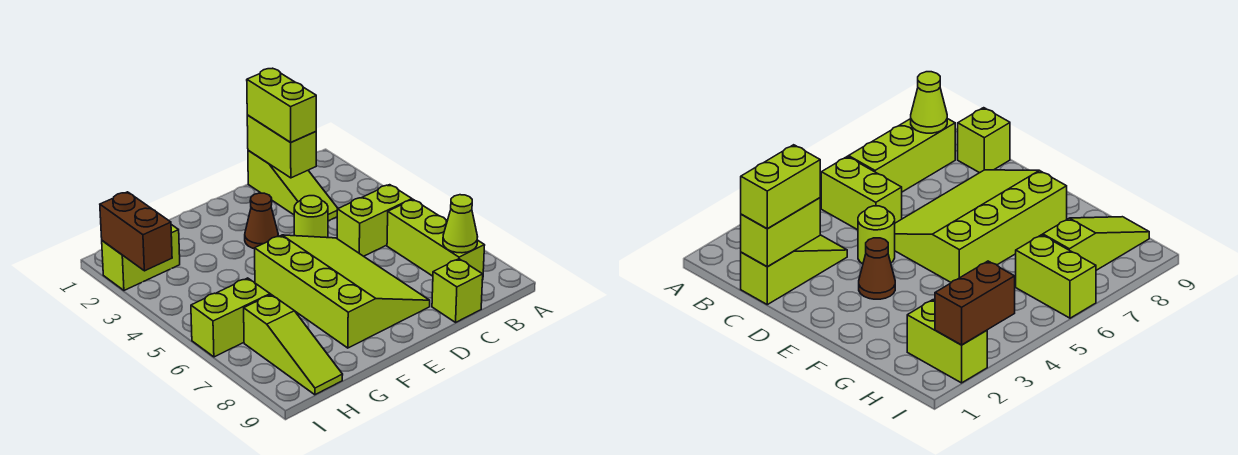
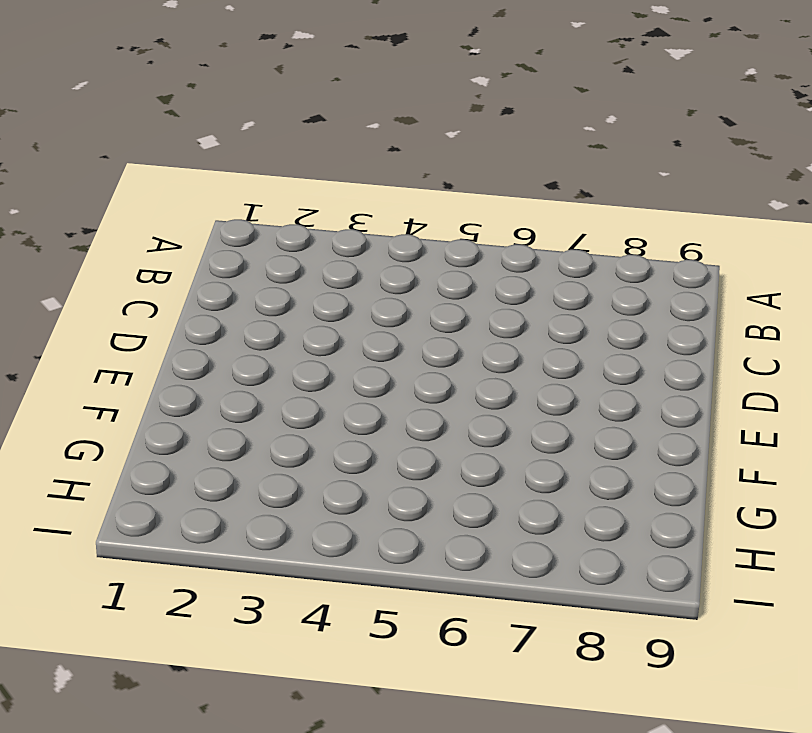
none -> lime brick B5:C5 level 1
none -> lime brick B6:B8 level 1
none -> lime slope C1:C3 level 1 top 1

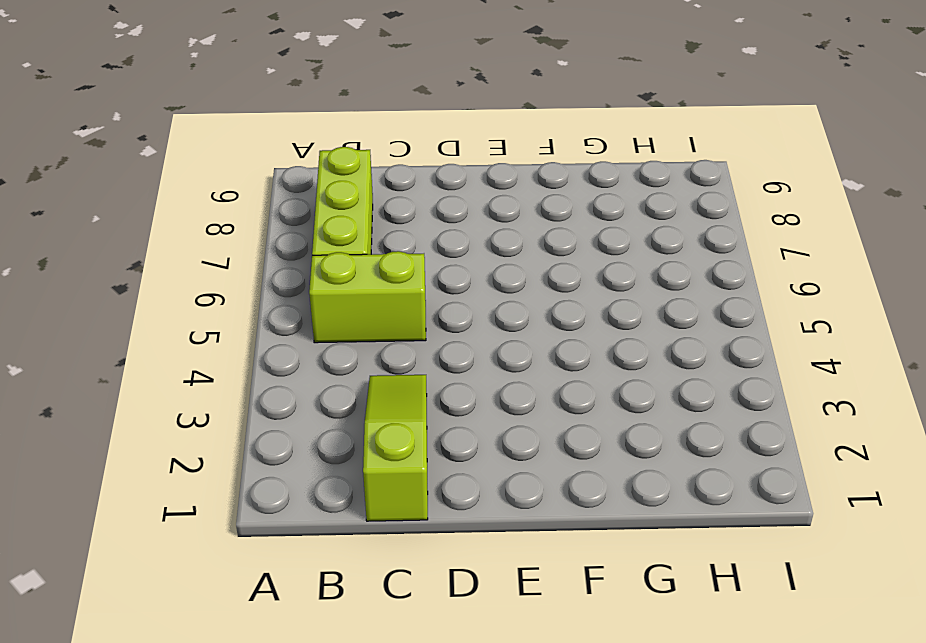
none -> lime brick C9 level 1
none -> lime round brick D4 level 1
none -> lime slope D5:F8 level 1 top F

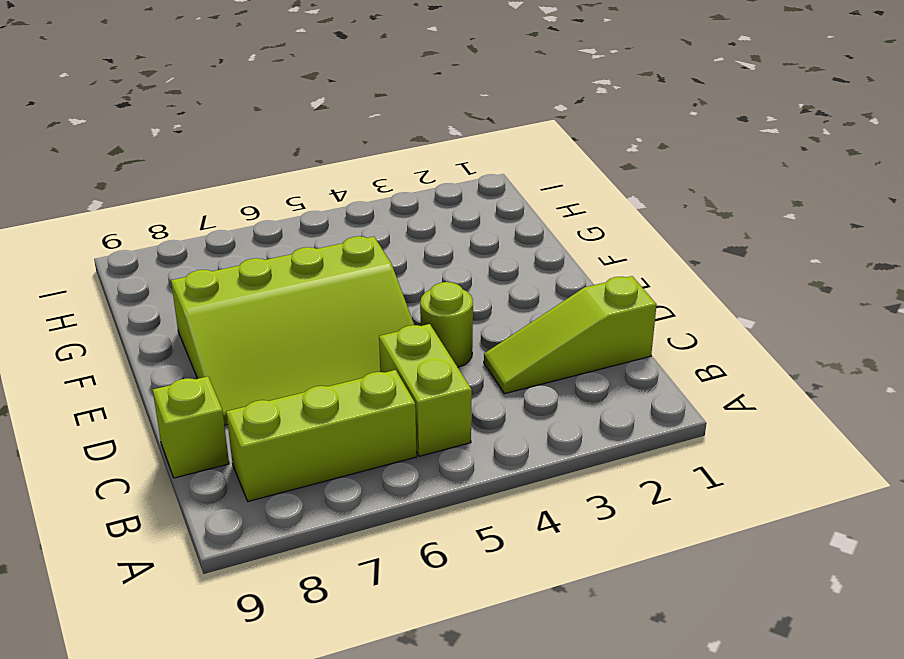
none -> brown cone E3 level 1
none -> lime brick H2:I2 level 1
none -> lime brick H6:I6 level 1

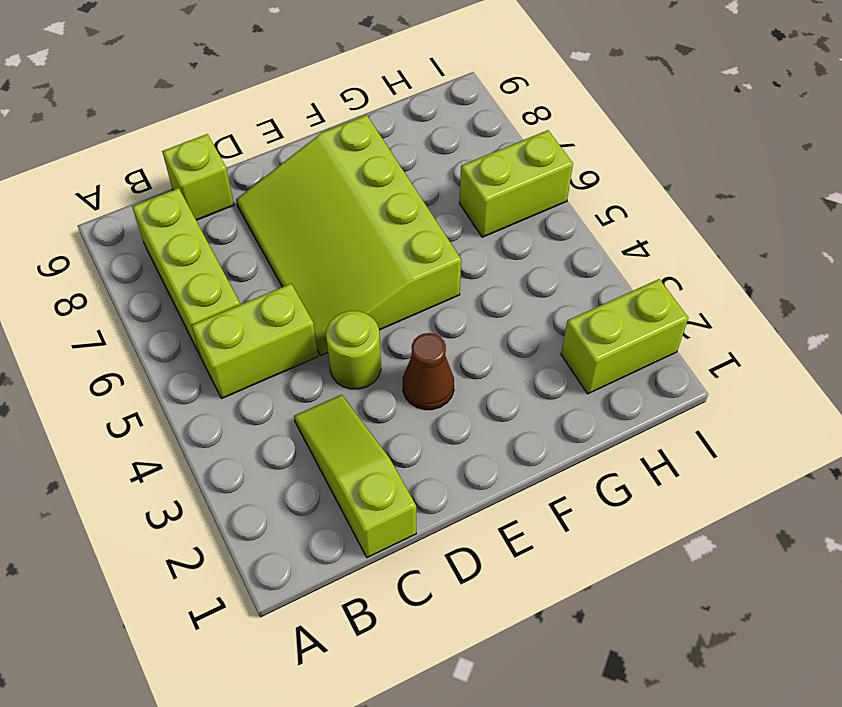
none -> lime slope H7:H9 level 1 top 7
none -> lime cone B8 level 2
none -> lime brick C1:C2 level 2

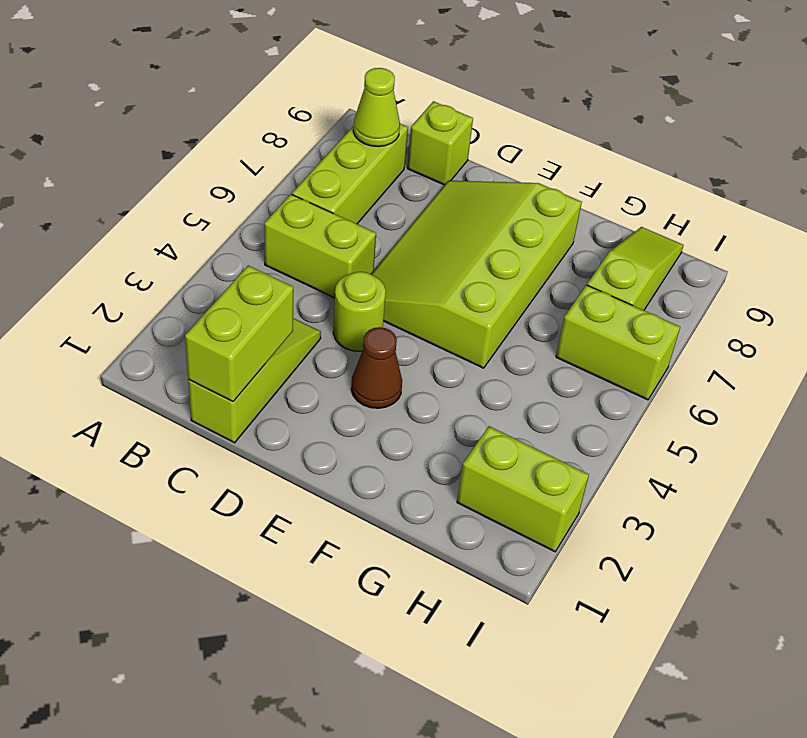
none -> brown brick I2:I3 level 2
none -> lime brick C1:C2 level 3

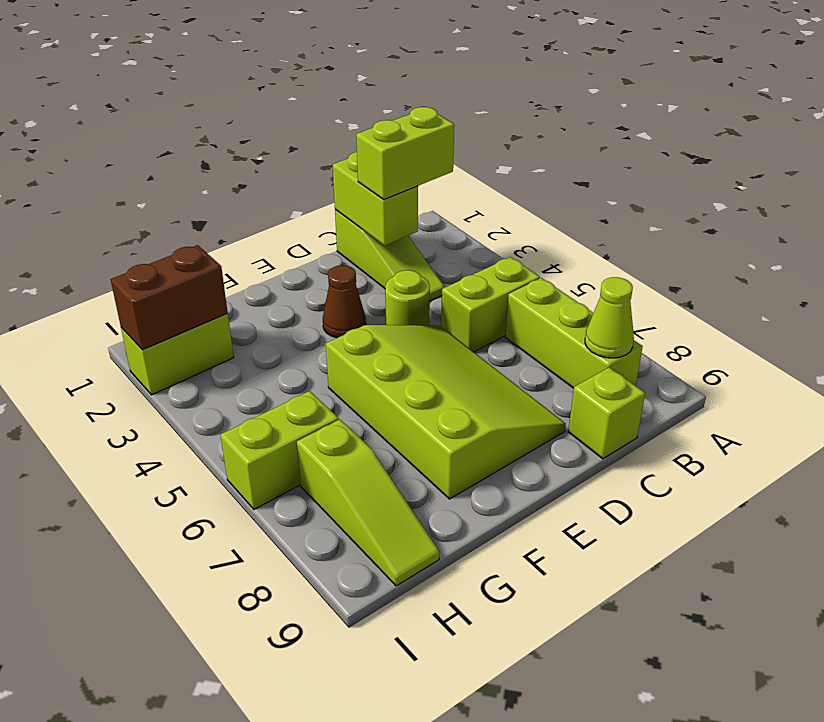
lime brick B2:C2 level 3 -> lime brick C1:C2 level 3
brown brick H2:I2 level 2 -> brown brick I2:I3 level 2

